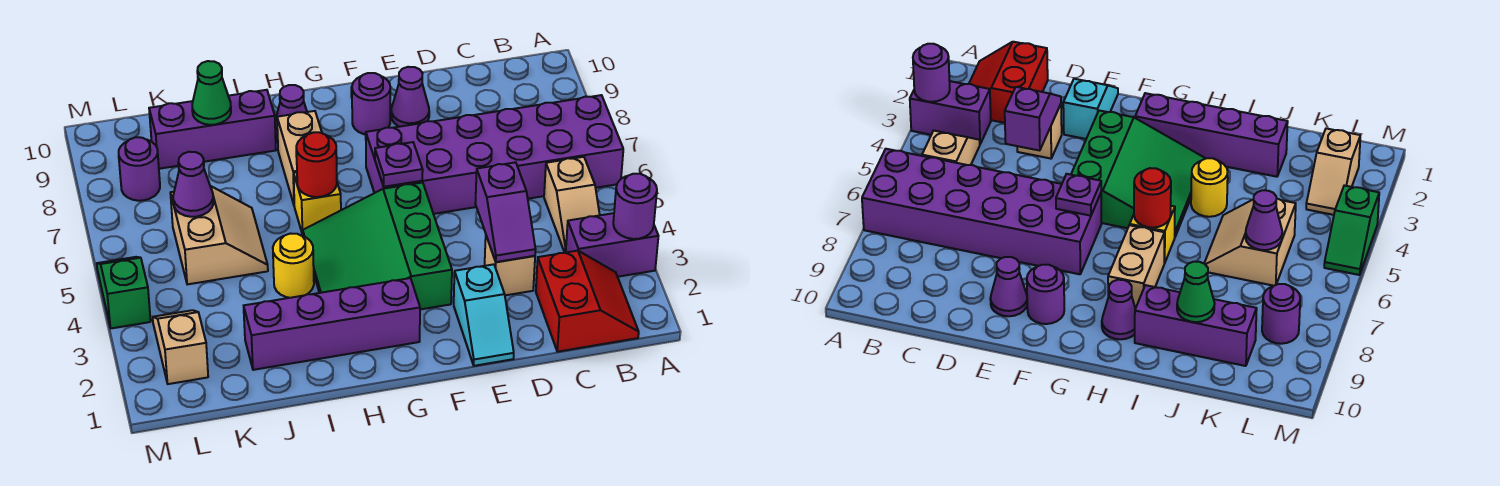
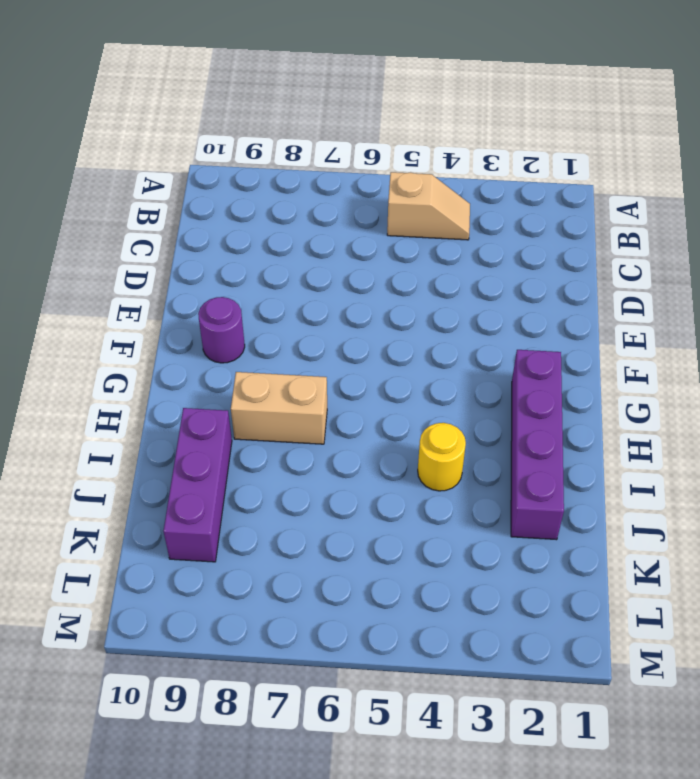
none -> purple brick A3:B3 level 1
none -> purple brick A6:F7 level 1
none -> red slope B1:C2 level 1 top C

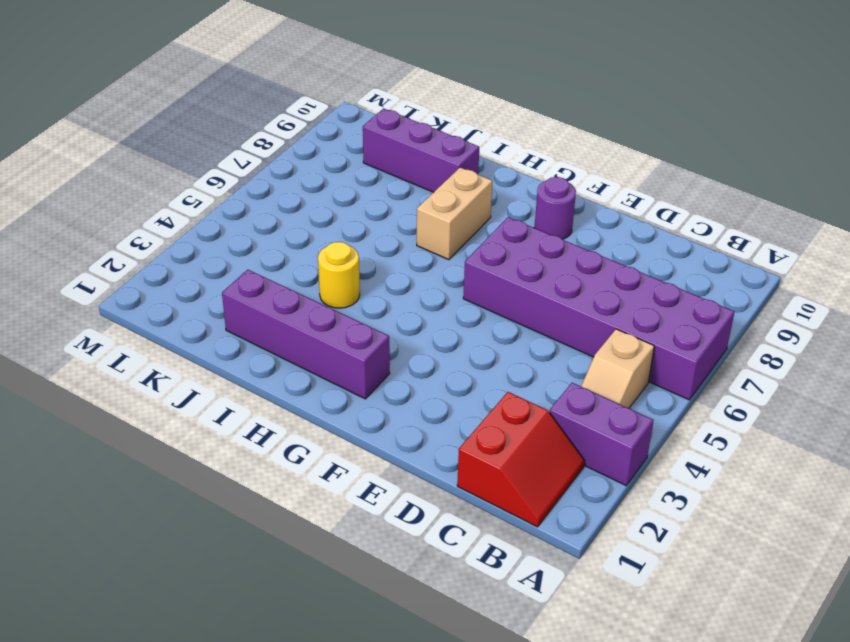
none -> tan brick D3 level 1
none -> cyan slope E1:E2 level 1 top 2
none -> purple cone E9 level 1

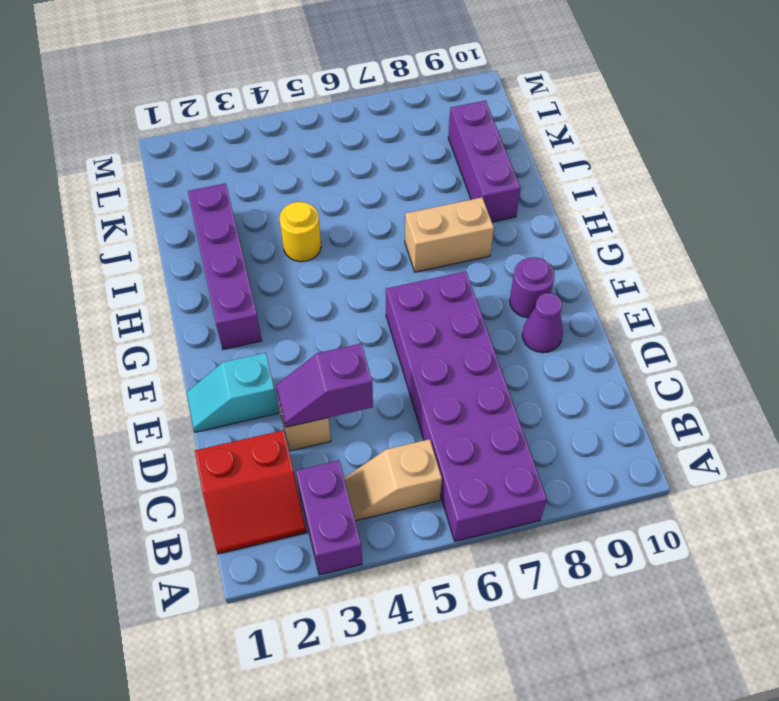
none -> green slope F3:H5 level 1 top F
none -> yellow brick H6 level 1
none -> purple cone H9 level 1

